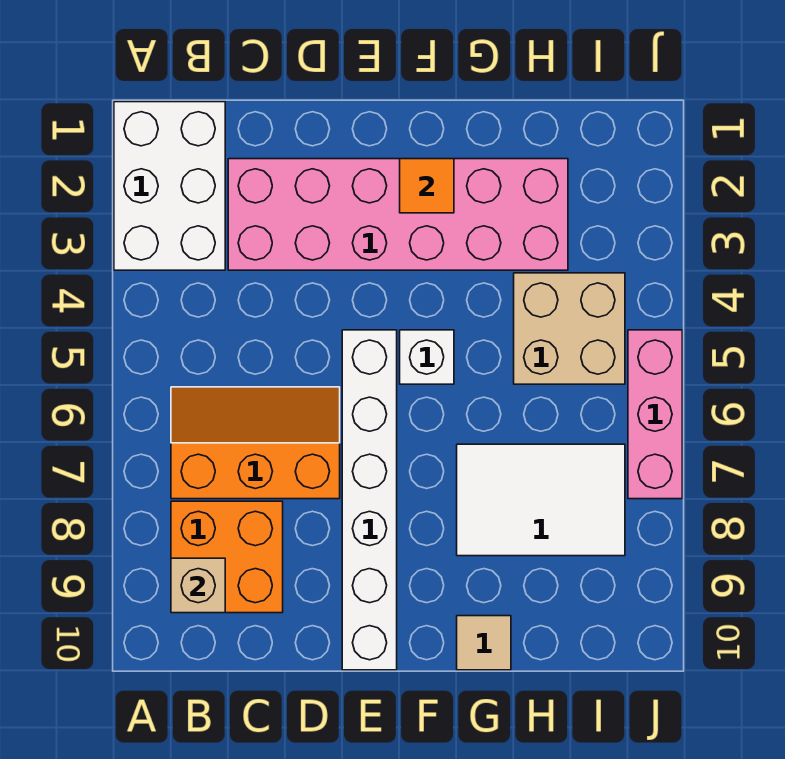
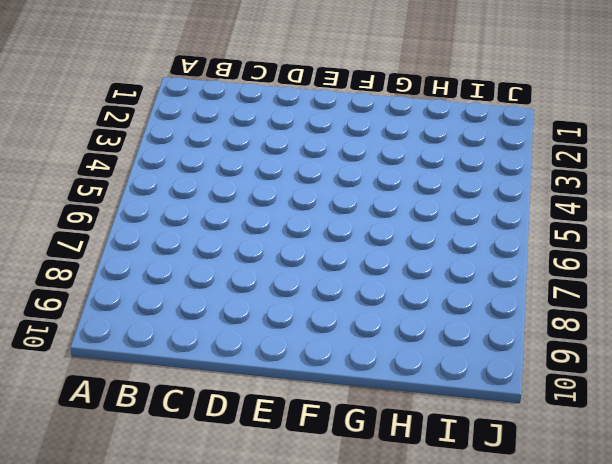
none -> white brick A1:B3 level 1
none -> orange slope B6:D7 level 1 top 7
none -> orange brick B8:C9 level 1

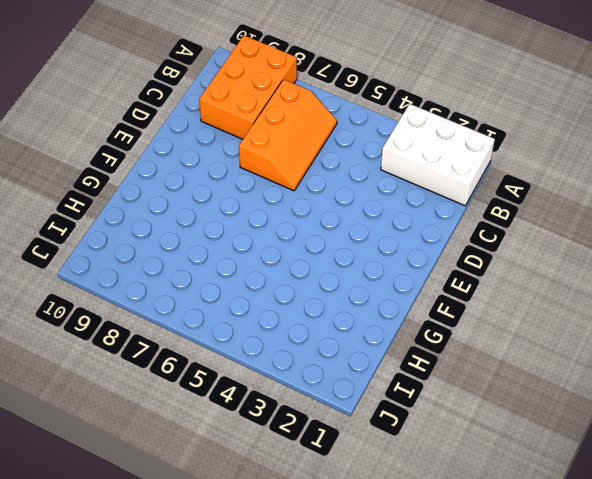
orange brick A8:C9 level 1 -> orange brick B8:C9 level 1
none -> pink brick C2:H3 level 1
none -> white brick E5:E10 level 1
none -> white brick F5 level 1

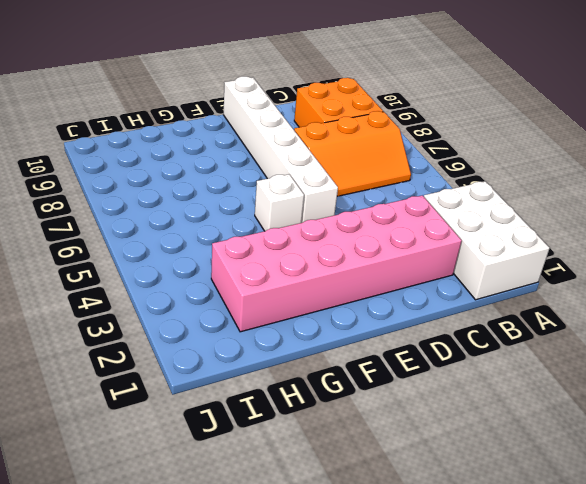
none -> white tile G7:I8 level 1
none -> tan tile G10 level 1
none -> tan brick H4:I5 level 1

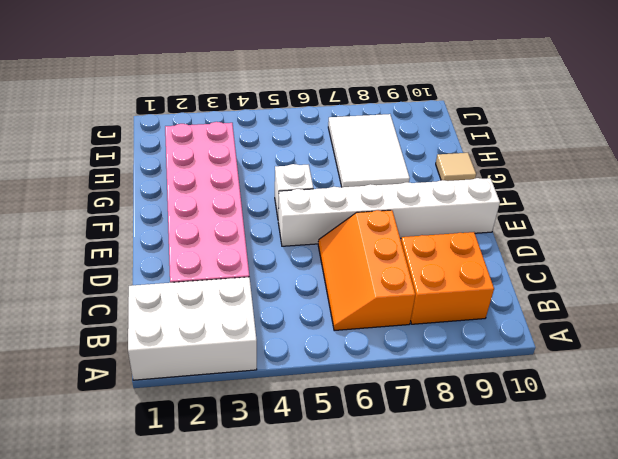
none -> tan brick H4:I5 level 1
none -> pink brick J5:J7 level 1
none -> tan brick B9 level 2

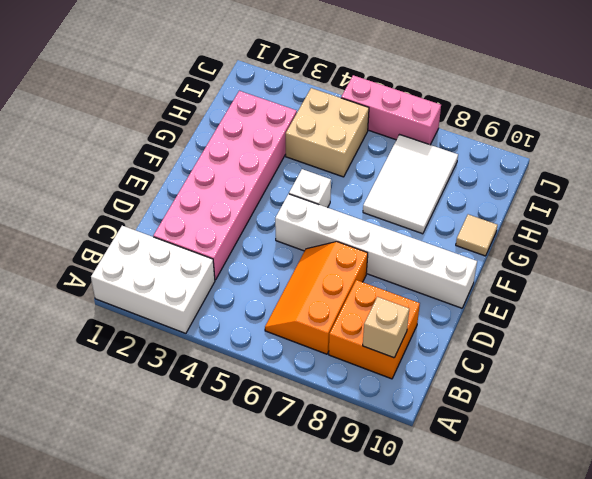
none -> orange tile F2 level 2

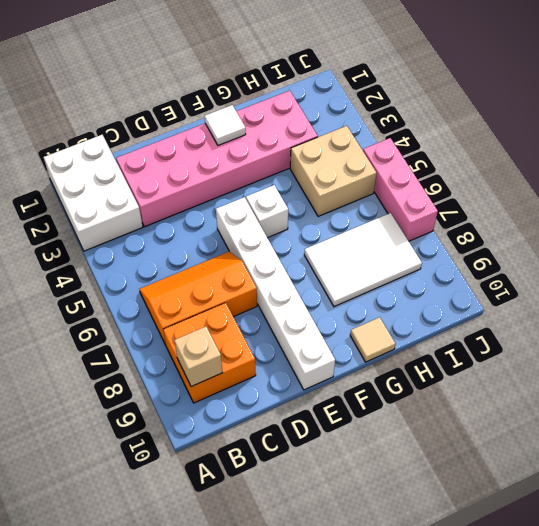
white tile F2 level 2 -> orange tile F2 level 2

